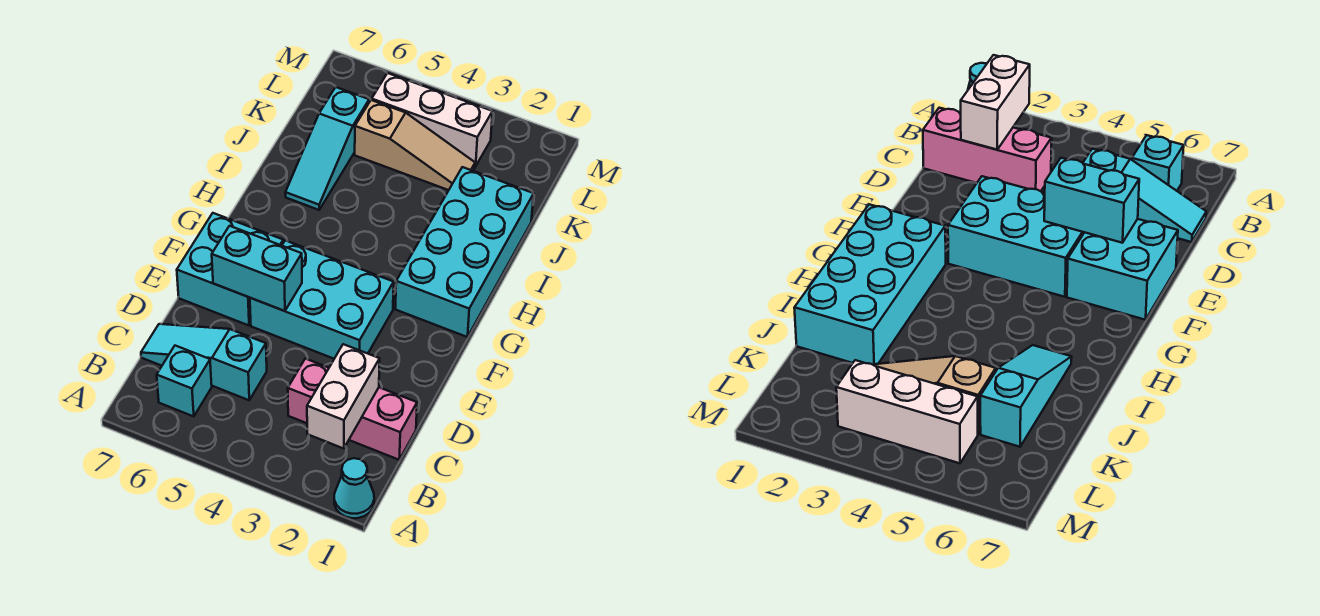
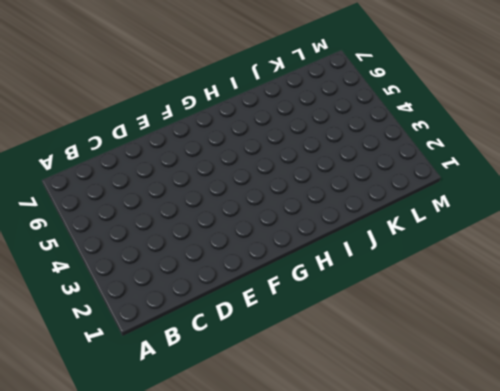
none -> cyan cone A1 level 1
none -> cyan brick B6 level 1
none -> pink brick C1:C3 level 1

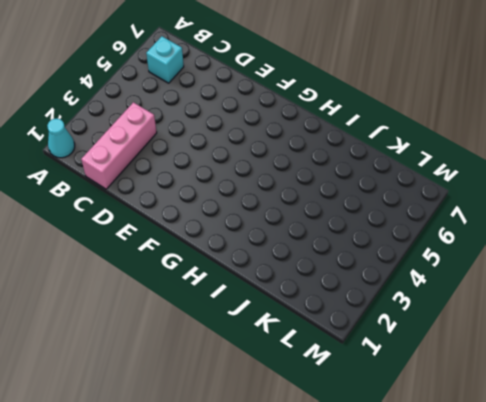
none -> cyan slope C5:C7 level 1 top 5
none -> cyan brick E3:F5 level 1
none -> cyan brick E6:F7 level 1

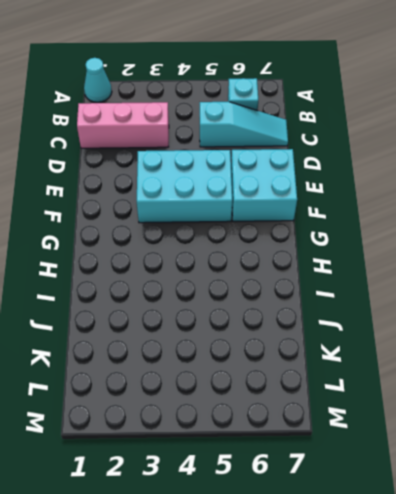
none -> cyan brick G1:J2 level 1
none -> cyan slope I6:K6 level 1 top K
none -> tan slope K3:K5 level 1 top 5

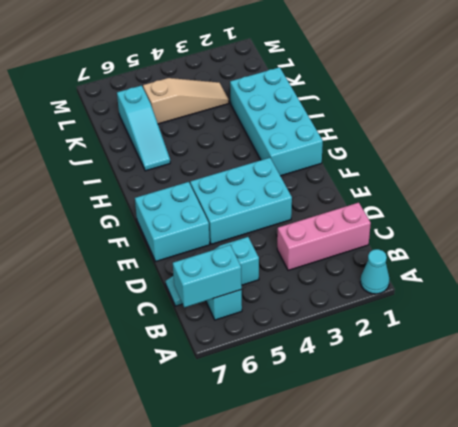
cyan brick B6:B7 level 2 -> cyan brick E5:E6 level 2
none -> white brick L3:L5 level 1
none -> white brick B2:C2 level 2

